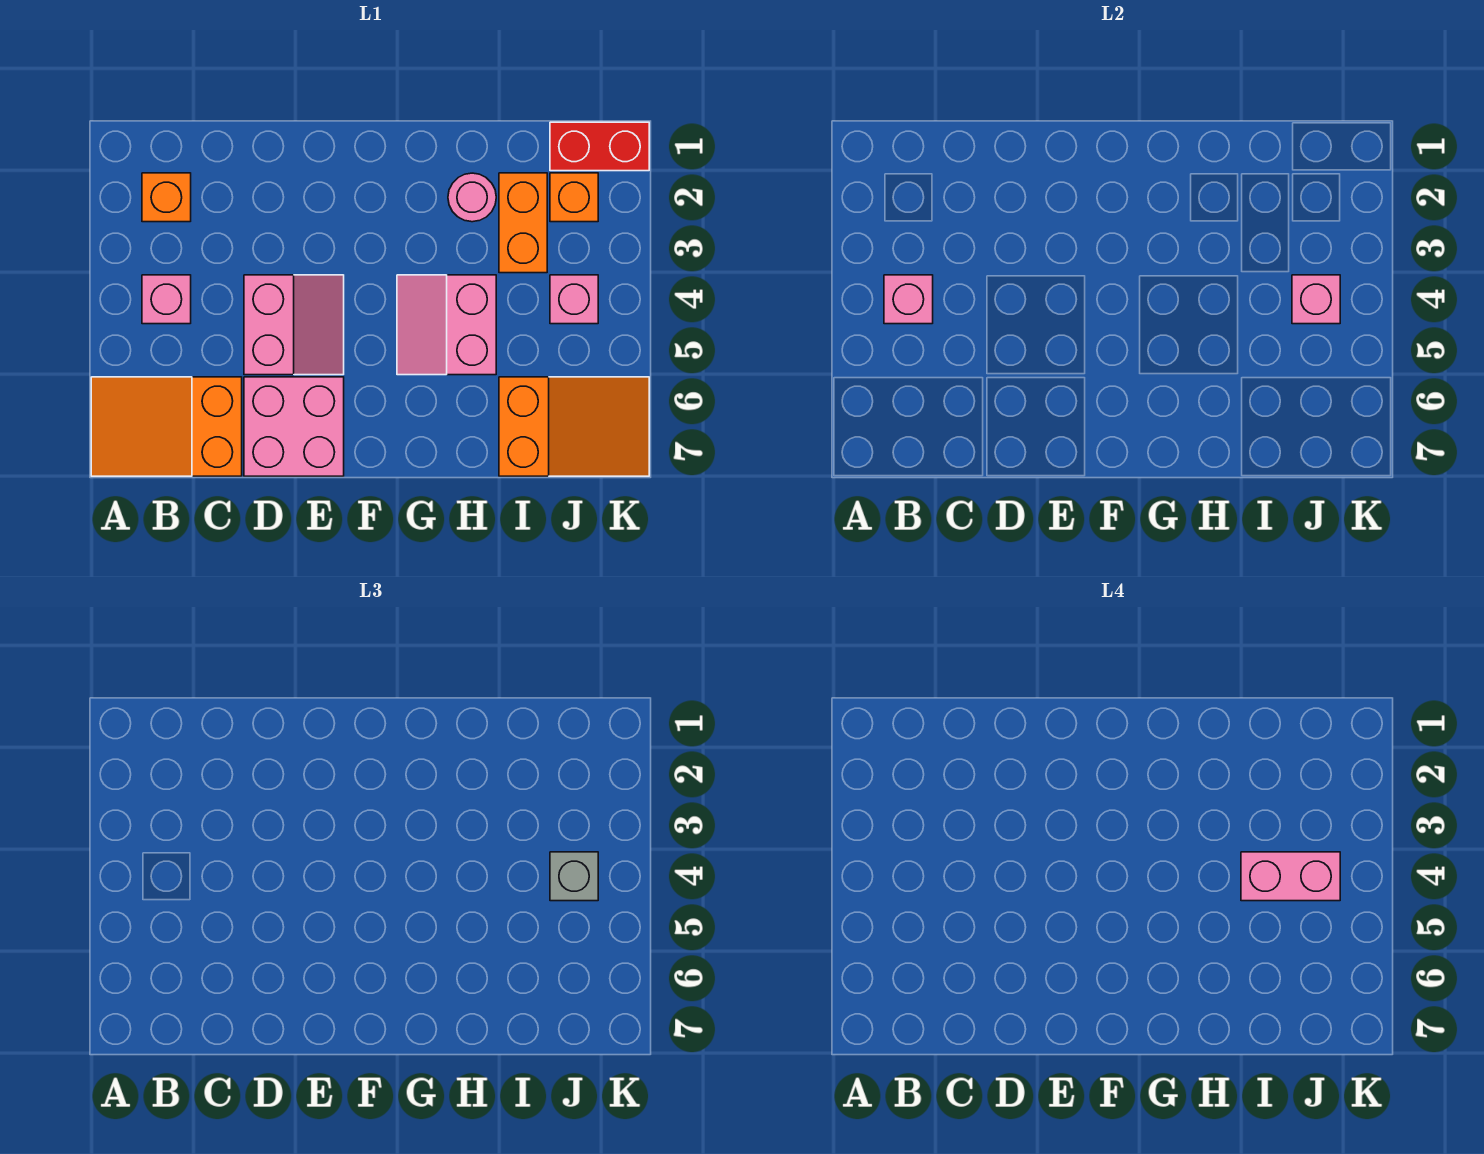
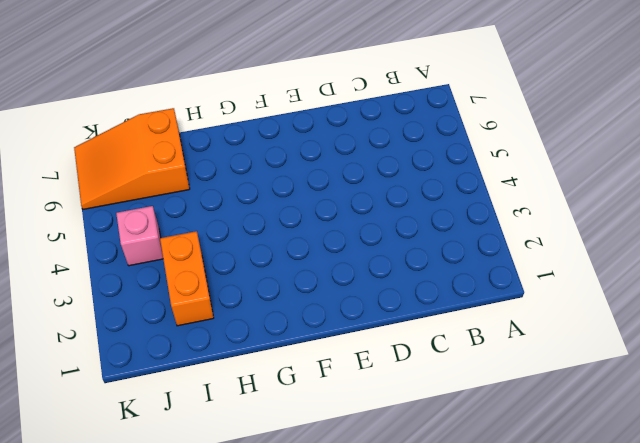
none -> orange slope A6:C7 level 1 top C
none -> orange brick B2 level 1
none -> pink brick B4 level 1

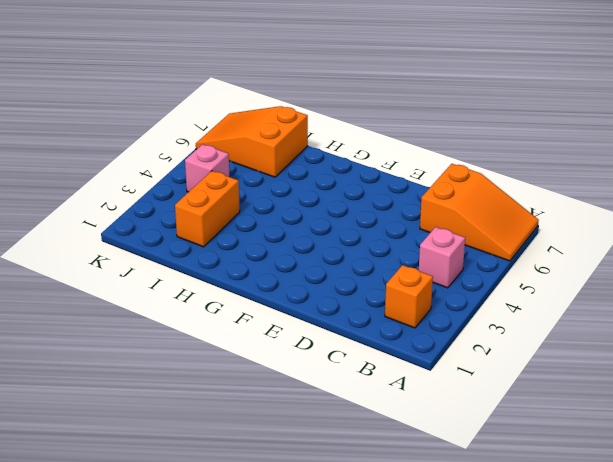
none -> pink slope D4:E5 level 1 top D
none -> pink brick D6:E7 level 1
none -> pink slope G4:H5 level 1 top H

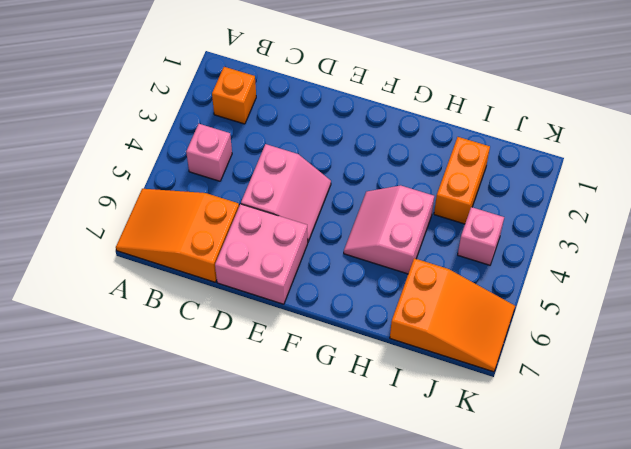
none -> pink round brick H2 level 1
none -> red brick J1:K1 level 1
none -> orange brick J2 level 1

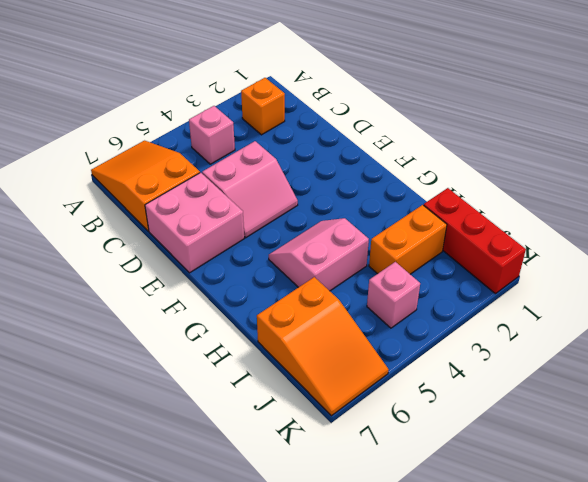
red brick I1:K1 level 1 -> red brick J1:K1 level 1
none -> pink round brick H2 level 1
none -> orange brick J2 level 1
none -> pink brick B4 level 2

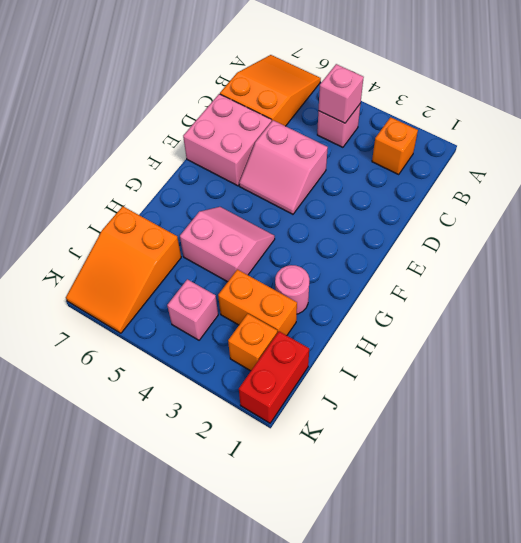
none -> pink brick J4 level 2
none -> grey brick J4 level 3
none -> pink brick I4:J4 level 4

